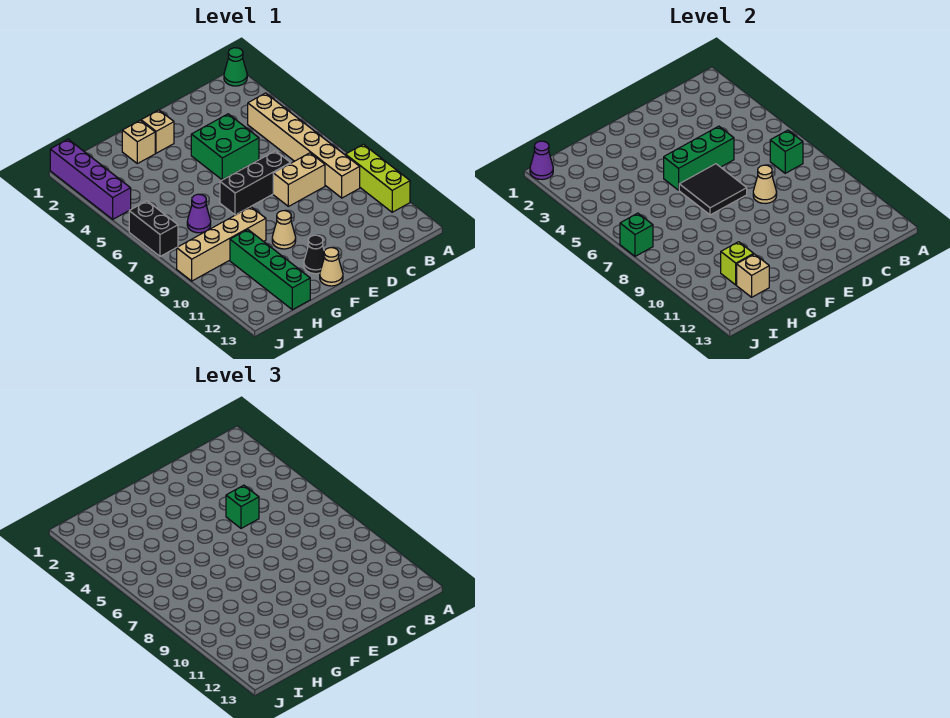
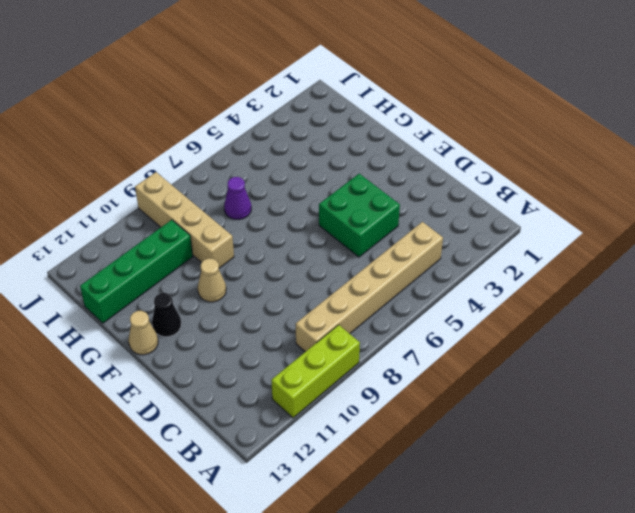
none -> green cone A1 level 1
none -> tan brick C8:D8 level 1
none -> black brick D7:F7 level 1

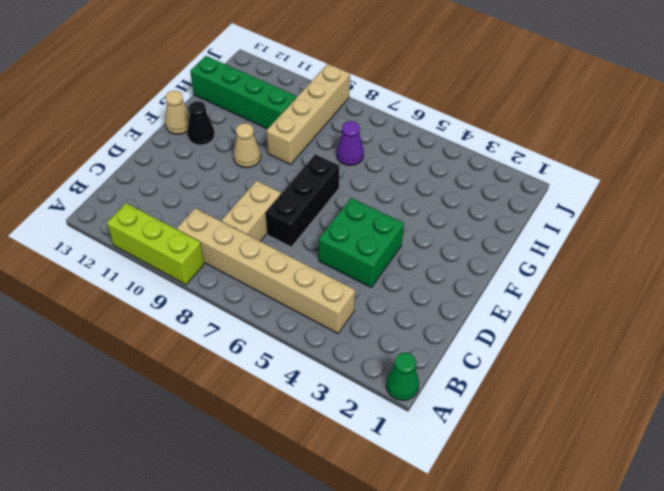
none -> tan brick F2 level 1
none -> tan brick G2 level 1
none -> purple brick J1:J4 level 1

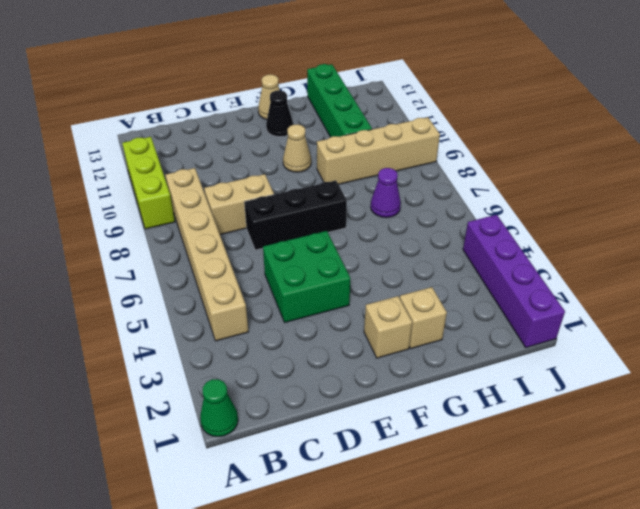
none -> black brick J6:J7 level 1
none -> green brick B7 level 2
none -> green brick D5:F5 level 2

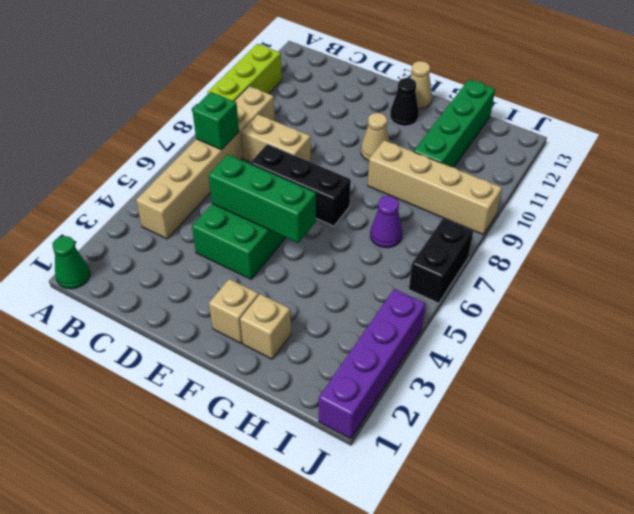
none -> tan cone D8 level 2
none -> black tile E6:F7 level 2
none -> lime brick H11 level 2

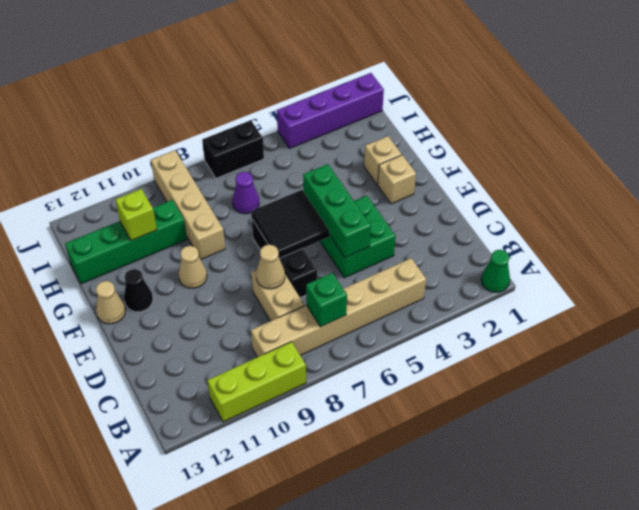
none -> tan brick H12 level 2
none -> purple cone J1 level 2
none -> green brick J7 level 2

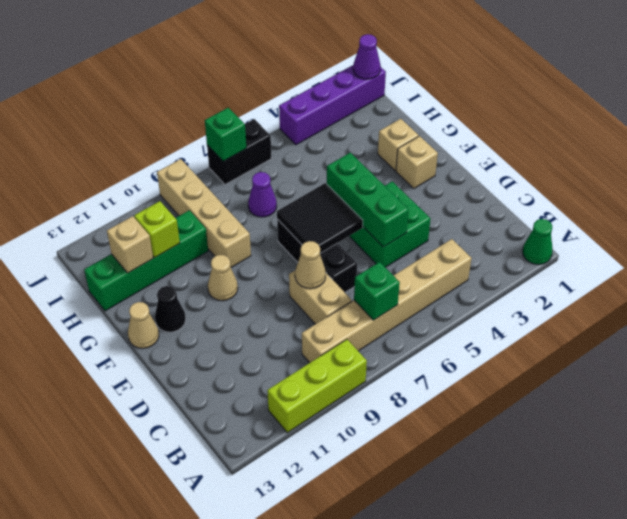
none -> green brick D5 level 3

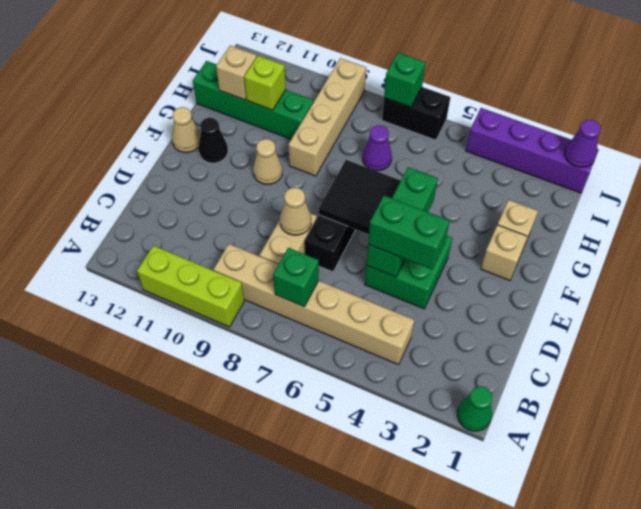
green brick D4:D5 level 3 -> green brick D5 level 3

